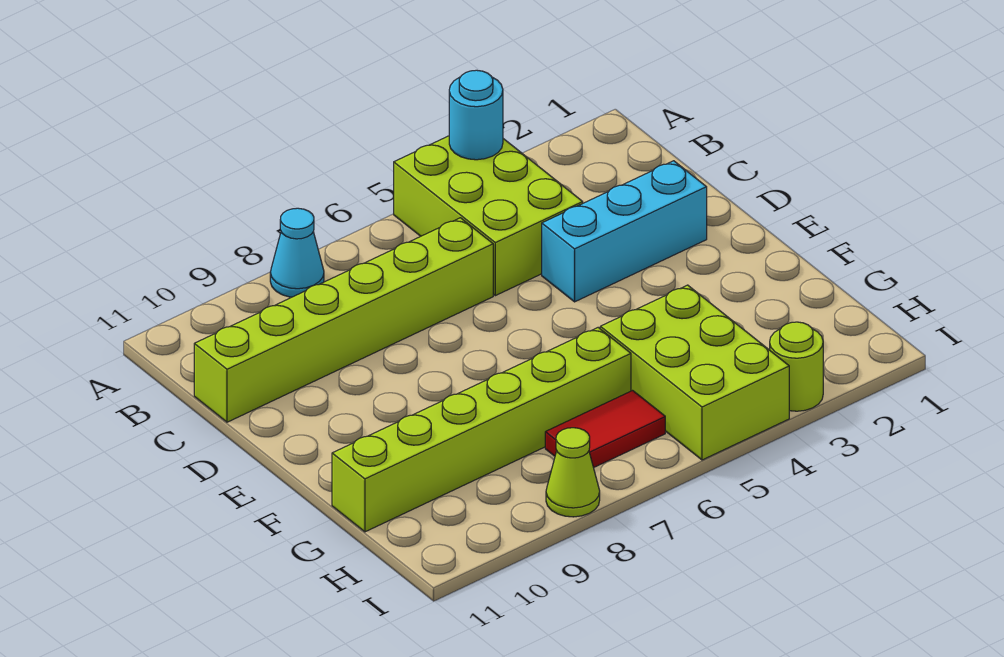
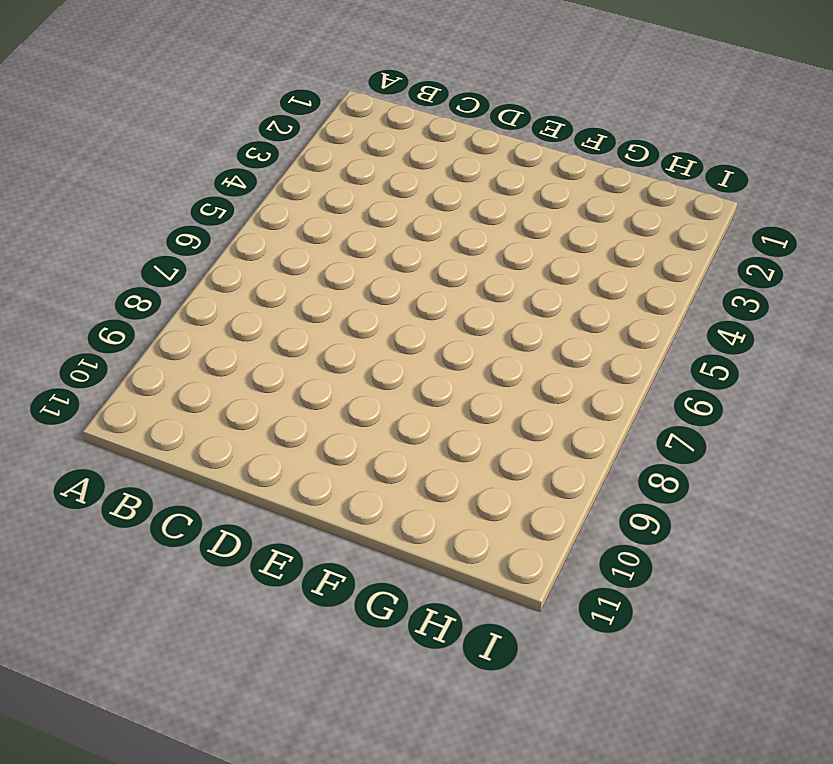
none -> lime brick A4:C5 level 1
none -> cyan cone A8 level 1

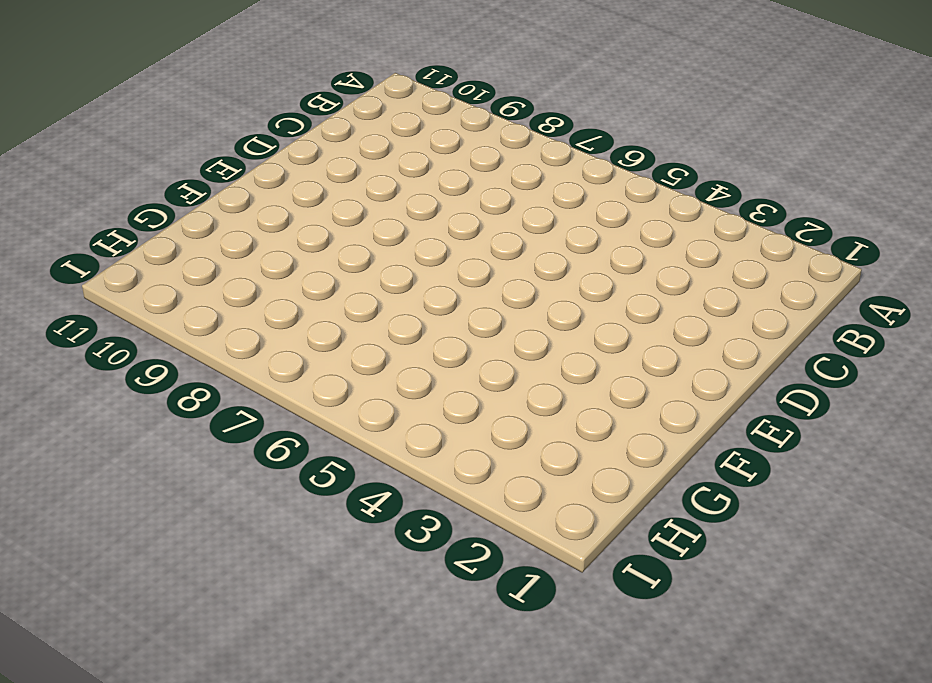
none -> lime brick A4:C5 level 1
none -> cyan cone A8 level 1

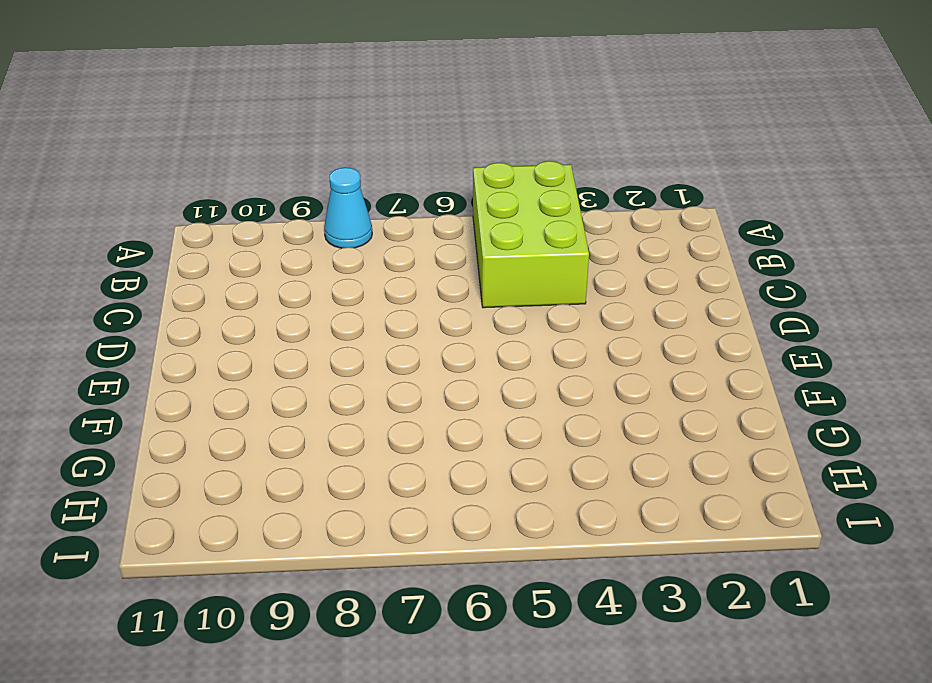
none -> lime brick C6:C11 level 1
none -> cyan brick D2:D4 level 1

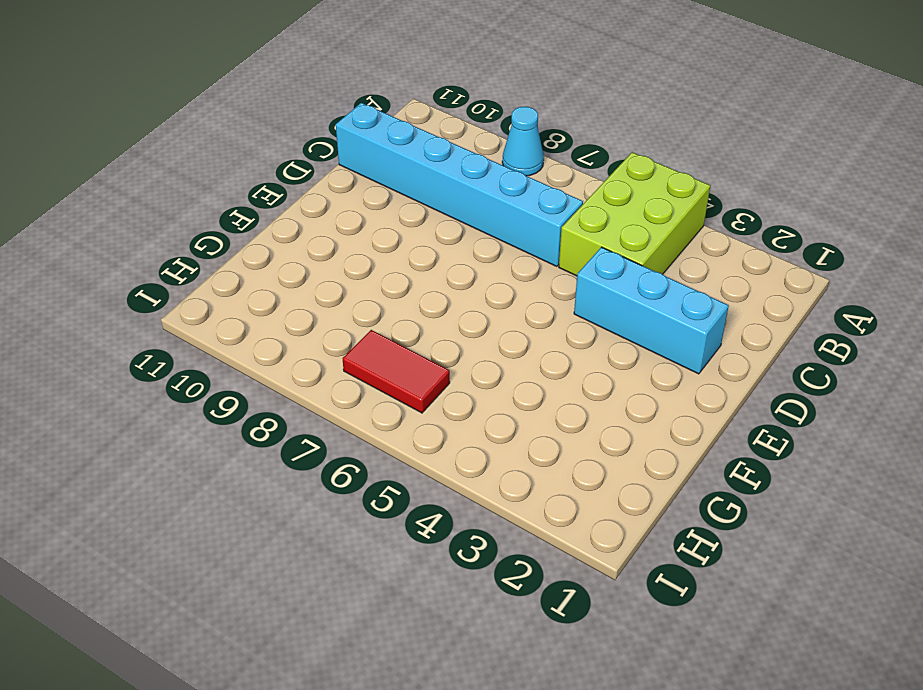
cyan brick C6:C11 level 1 -> lime brick C6:C11 level 1
none -> lime brick G4:I5 level 1
none -> lime brick G6:G11 level 1

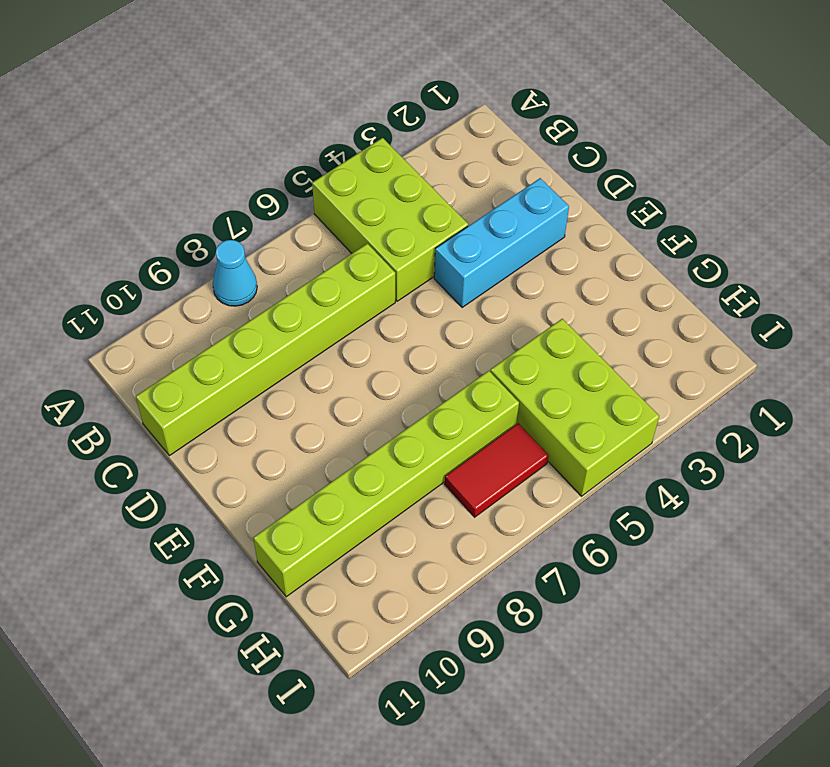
none -> lime round brick I3 level 1
none -> lime cone I8 level 1

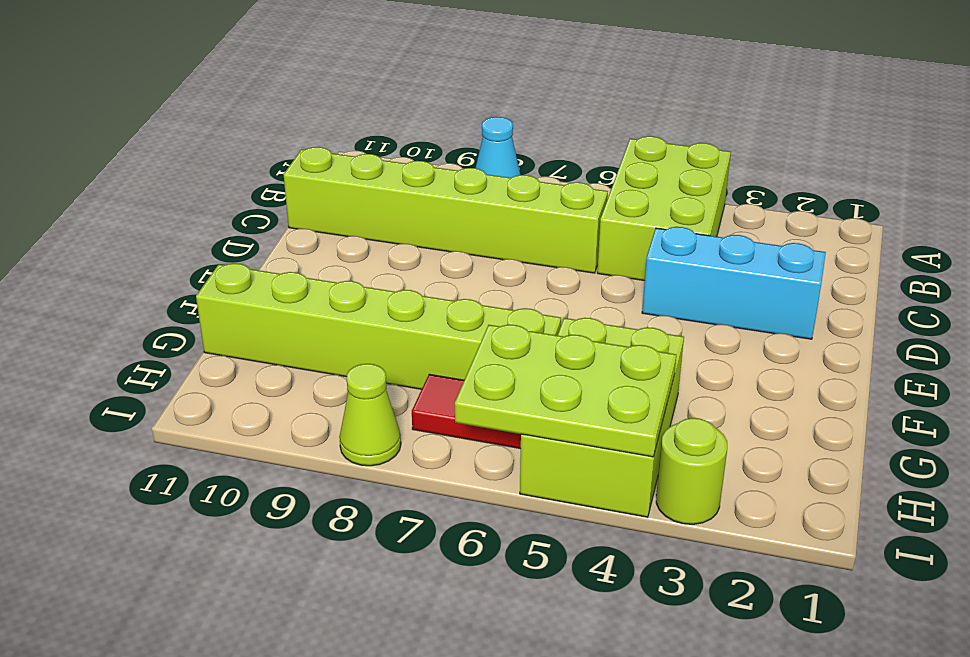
lime plate H4:I6 level 2 -> none
none -> cyan round brick A4 level 2

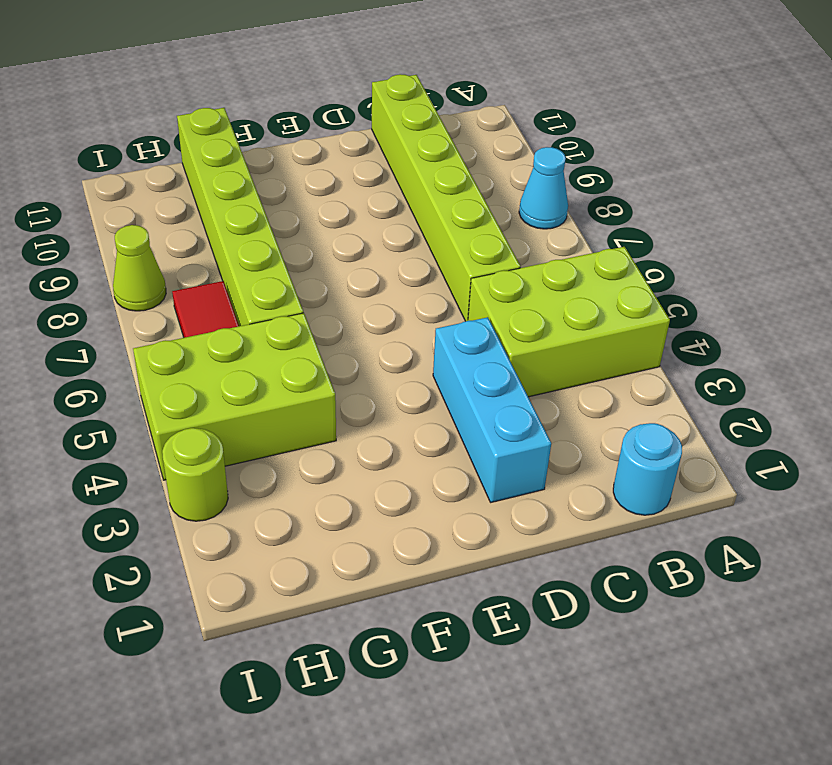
cyan round brick B1 level 1 -> cyan round brick A4 level 2

